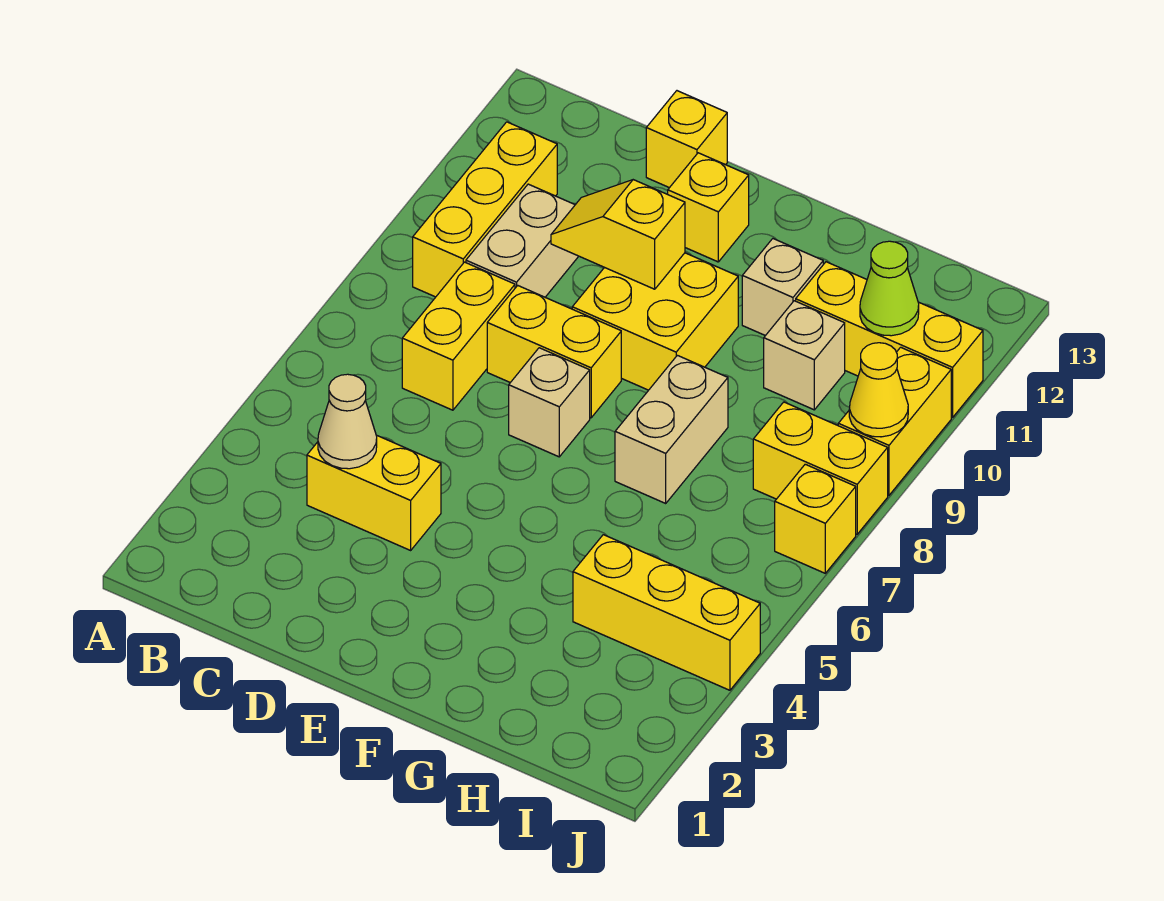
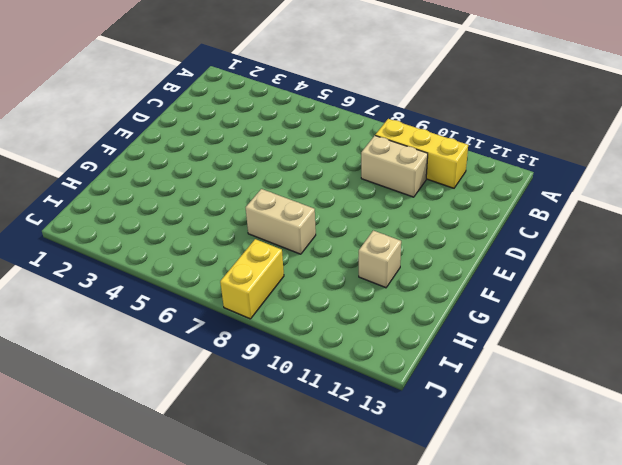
none -> yellow brick C4:D4 level 1
none -> yellow brick C7:C8 level 1
none -> yellow brick D8:E8 level 1

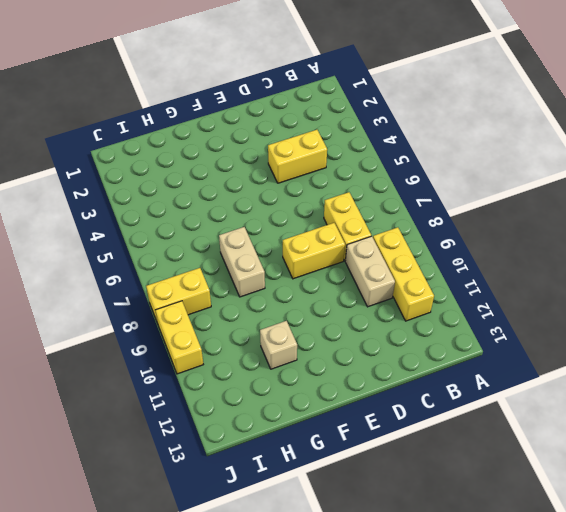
none -> yellow brick D13 level 1
none -> tan brick E7 level 1
none -> yellow brick E9:F10 level 1

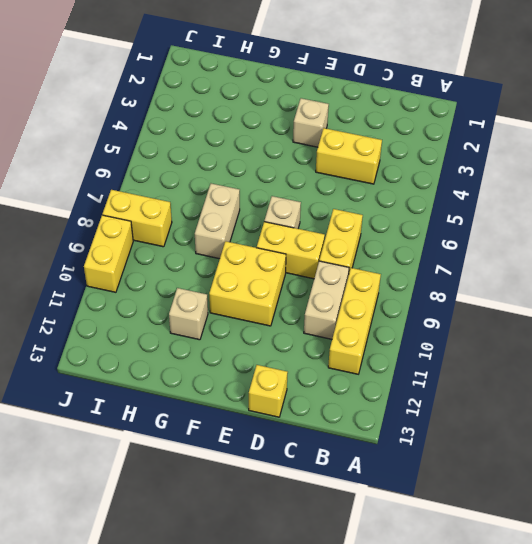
tan brick E3 level 1 -> tan brick H10 level 1
none -> yellow brick E12 level 1
none -> yellow brick H4:J4 level 1
none -> yellow brick H11:J11 level 1

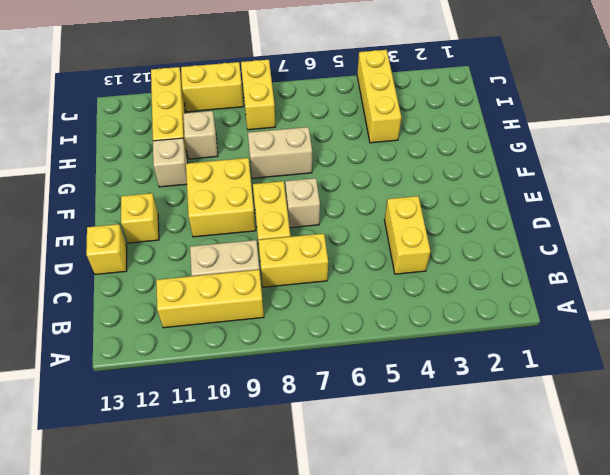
none -> yellow brick J7 level 1
none -> tan cone C4 level 2
none -> yellow slope D10:E10 level 2 top E

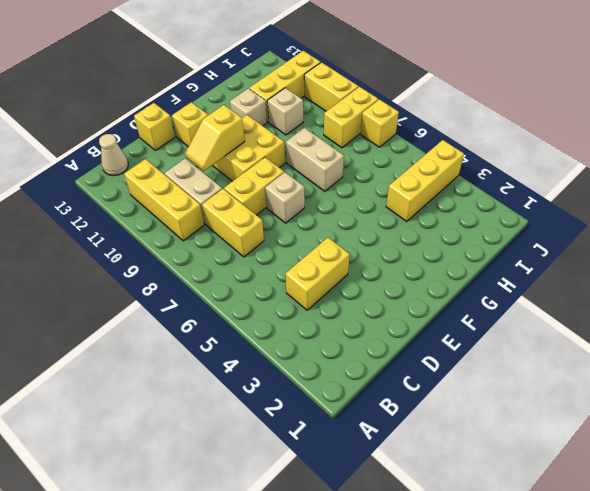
tan cone B13 level 1 -> tan cone C4 level 2
none -> lime cone I11 level 2
none -> yellow cone J9 level 2

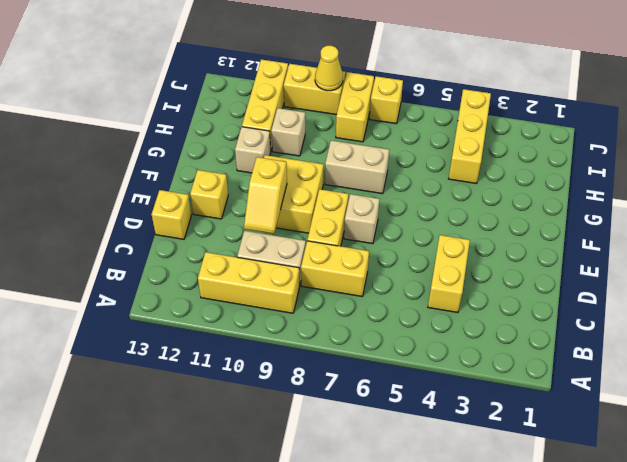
none -> tan cone C4 level 2
none -> lime cone I11 level 2

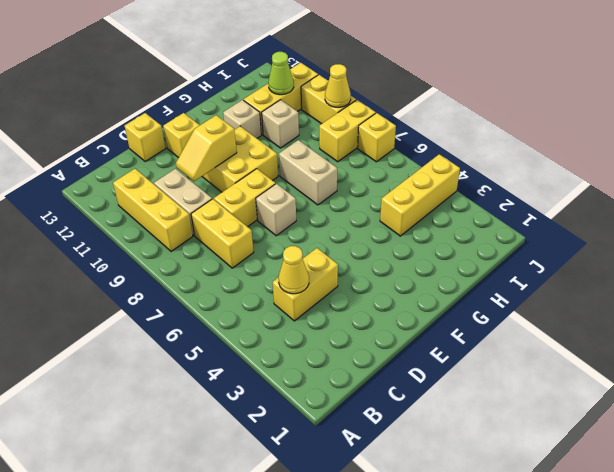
yellow cone C4 level 2 -> tan cone C4 level 2

